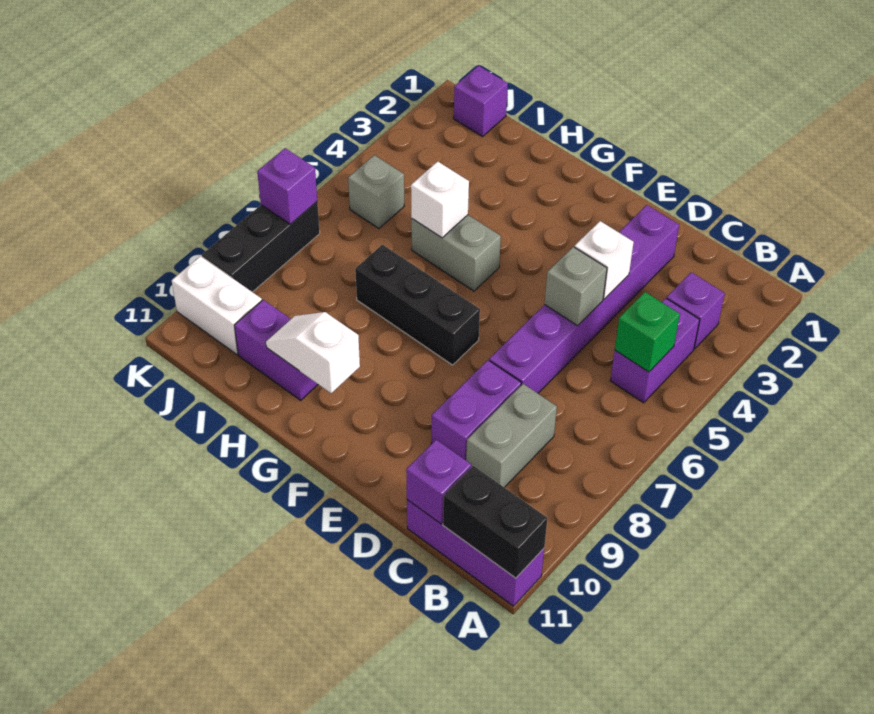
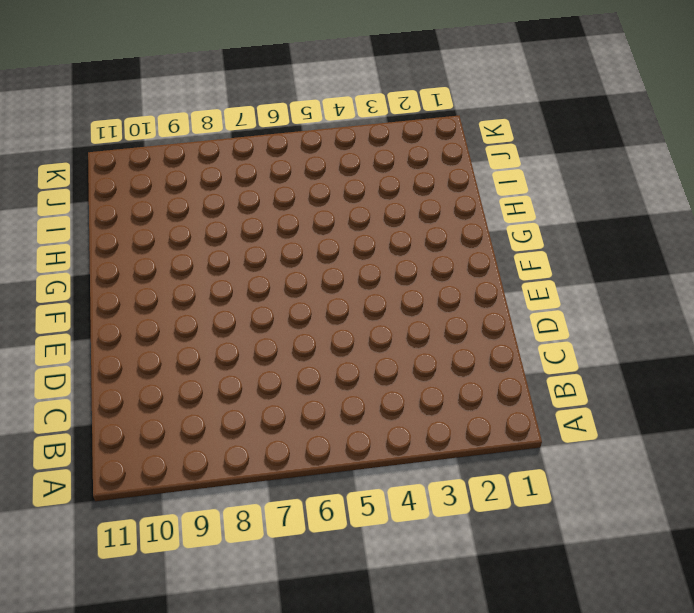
none -> purple brick A11:C11 level 1
none -> purple brick B3 level 1
none -> purple brick B4:B5 level 1

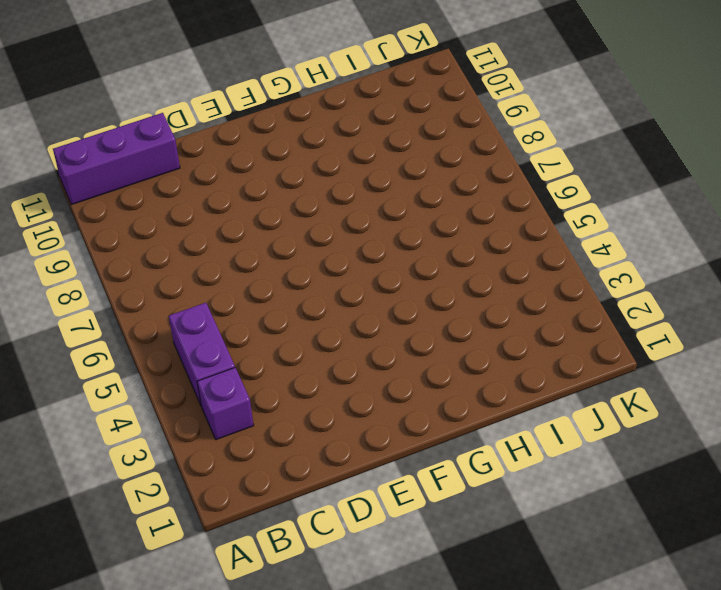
none -> grey brick C8:C9 level 1
none -> purple brick D2:D7 level 1
none -> purple brick D8:D9 level 1

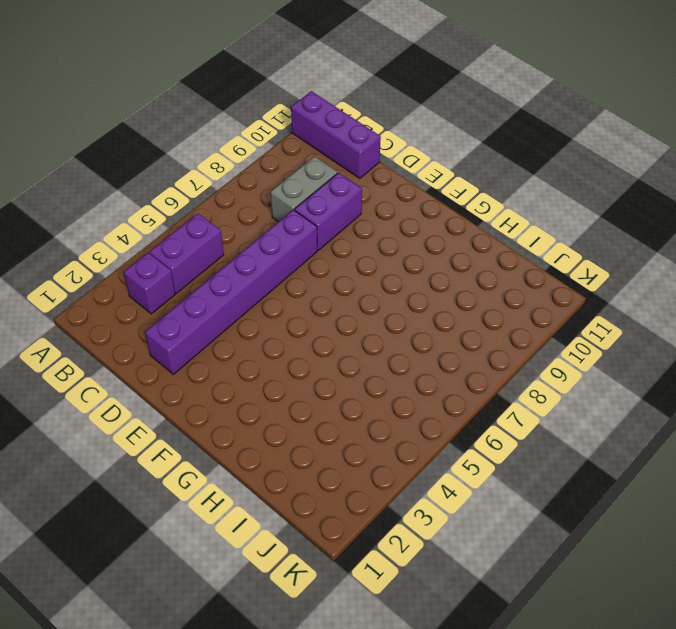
none -> black brick F7:H7 level 1
none -> grey brick G5:H5 level 1
none -> purple brick H10:I10 level 1

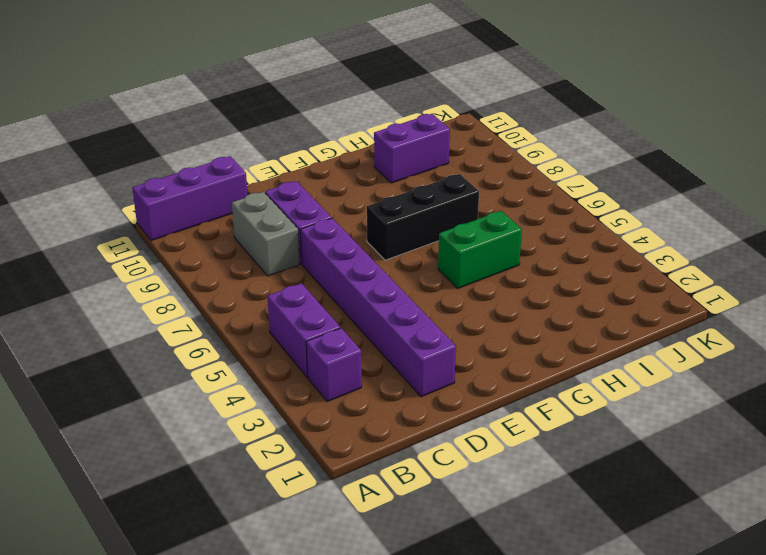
green brick G5:H5 level 1 -> grey brick G5:H5 level 1
none -> purple brick J1 level 1
none -> grey brick J5 level 1
none -> white brick J10:K10 level 1

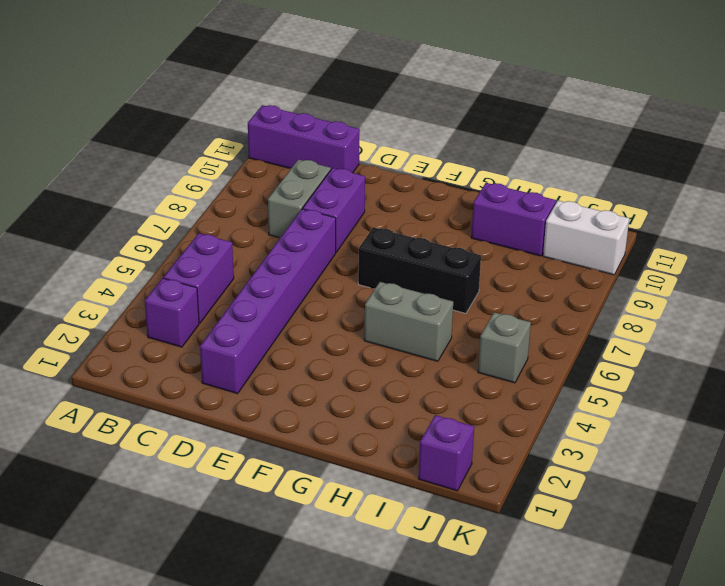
none -> black brick K7:K9 level 1
none -> black brick A11:B11 level 2
none -> green brick B5 level 2

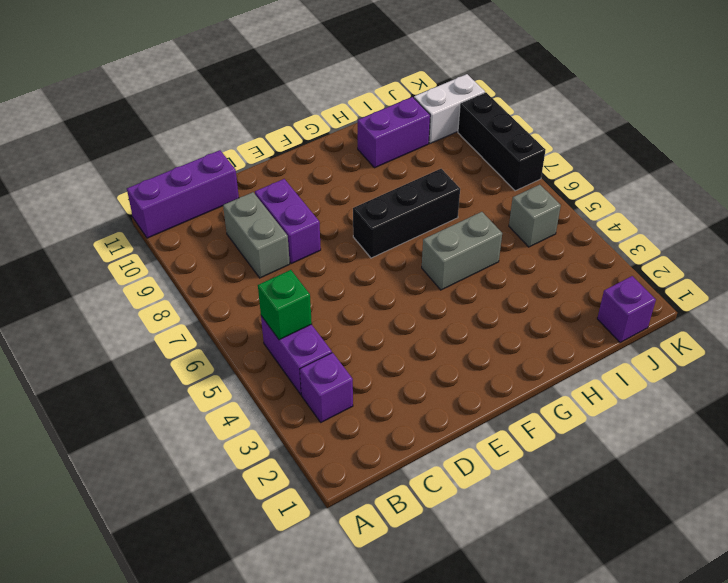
none -> purple brick D2:D7 level 1
none -> black brick A11:B11 level 2
none -> purple brick C11 level 2

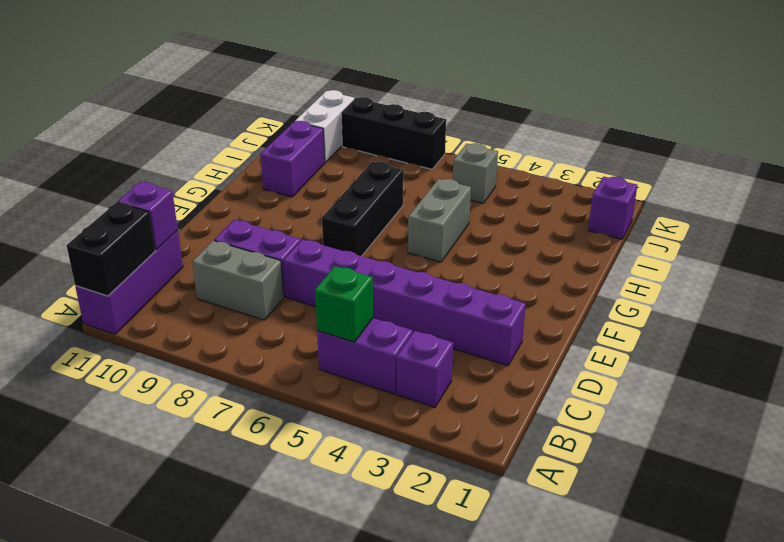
none -> white brick D4 level 2
none -> grey brick D5 level 2
none -> white slope G10:H10 level 2 top G

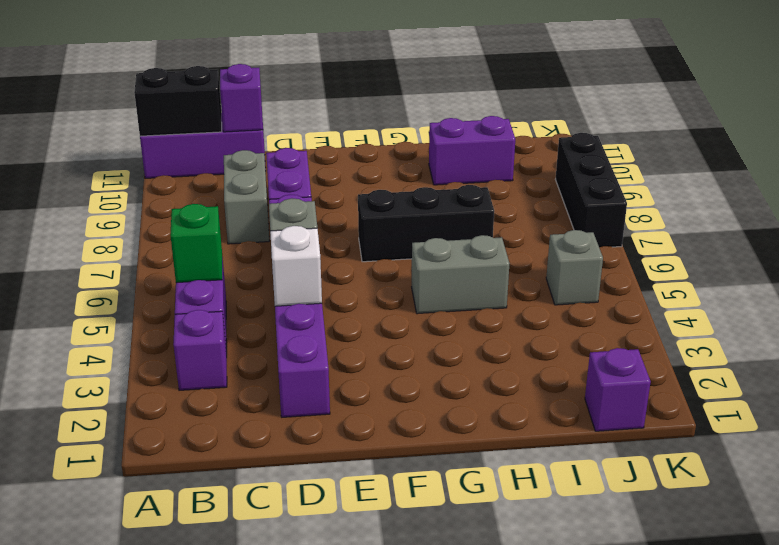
none -> white brick J10:K10 level 1
none -> white slope G10:H10 level 2 top G
none -> white brick H5 level 2

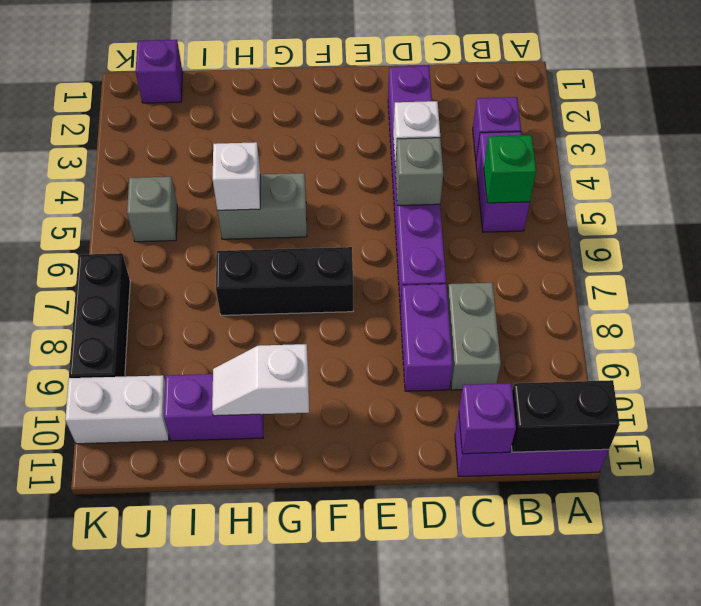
none -> purple brick K7 level 2

